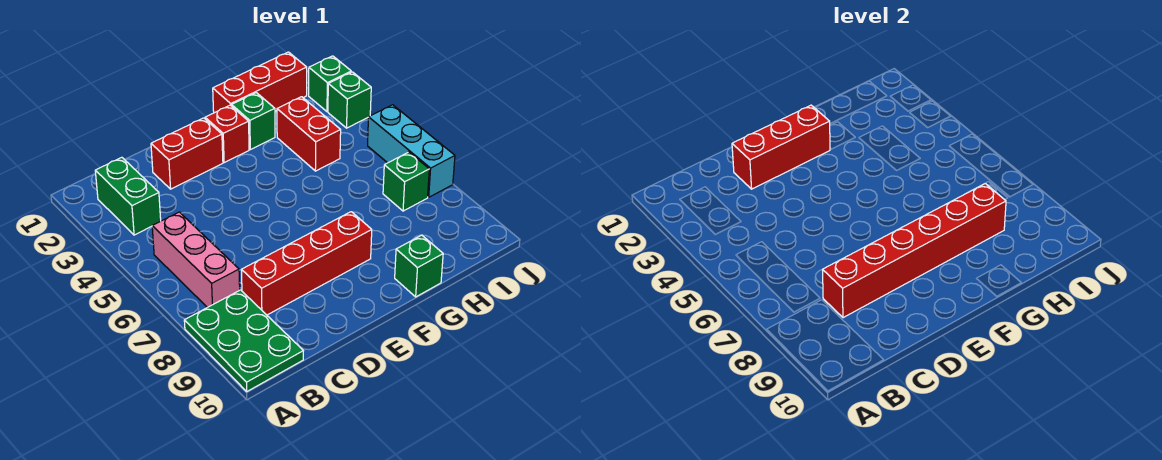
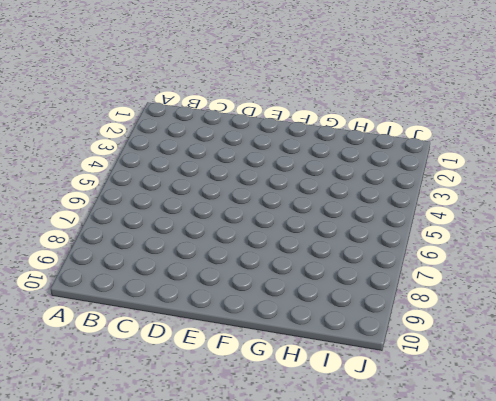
none -> green plate A8:B10 level 1
none -> green brick B2:B3 level 1
none -> pink brick B5:B7 level 1

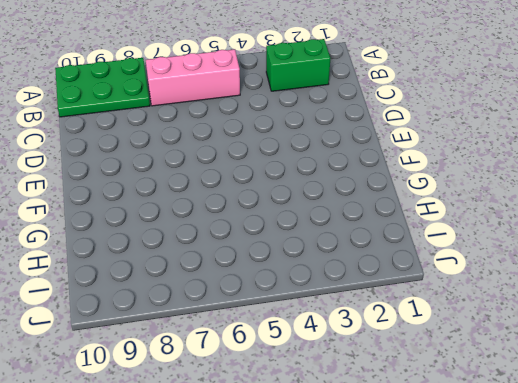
none -> red brick C8:F8 level 1
none -> red brick D2:E2 level 1
none -> red brick F2 level 1

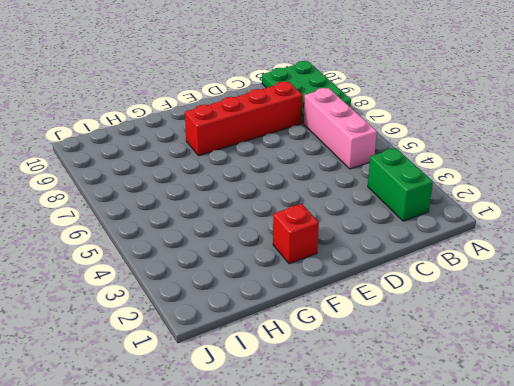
none -> red brick D2:E2 level 1
none -> red brick G1:I1 level 1
none -> green brick G2 level 1

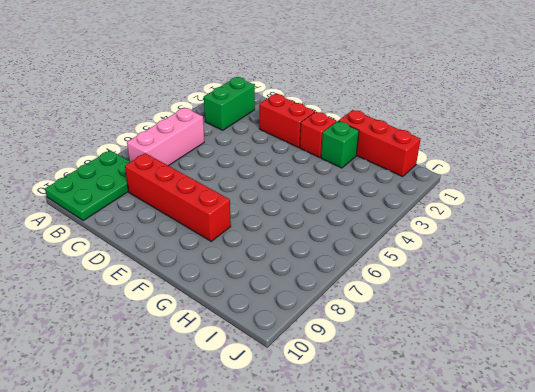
none -> green brick G10 level 1
none -> red brick H3:H4 level 1
none -> green brick I7 level 1

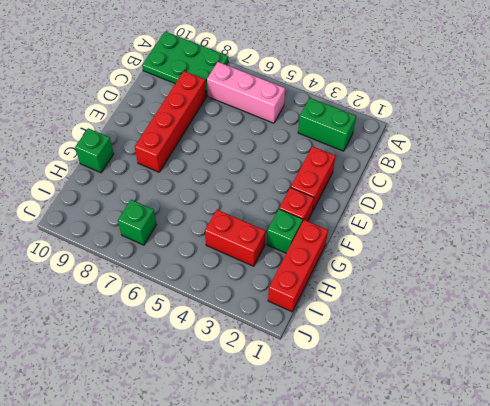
none -> green brick J2 level 1
none -> green brick J3 level 1
none -> cyan brick J5:J7 level 1

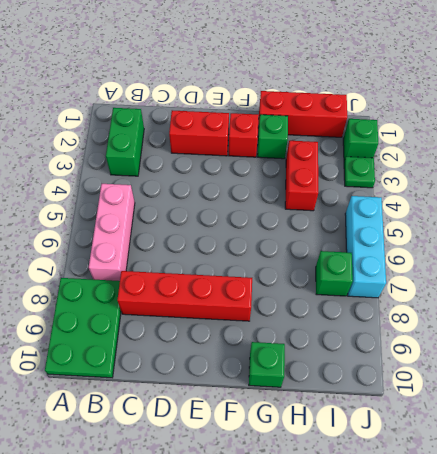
green plate J3 level 1 -> green brick J3 level 1
none -> red brick C8:H8 level 2
none -> red brick D2:F2 level 2

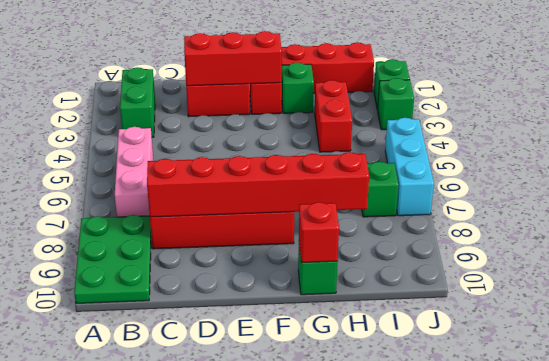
red brick G10 level 2 -> none

